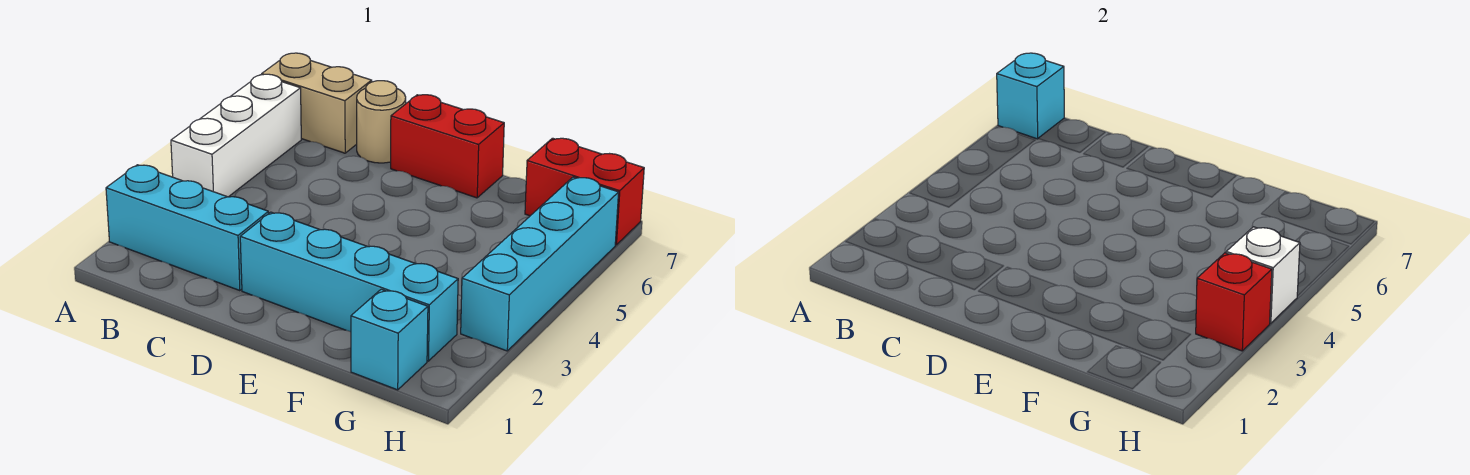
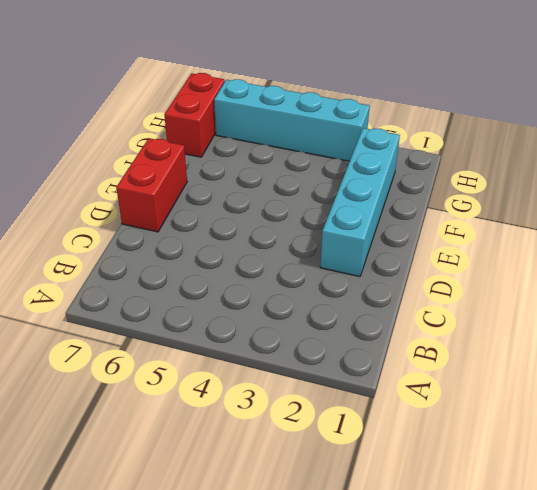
none -> cyan brick A2:C2 level 1
none -> white brick A4:A6 level 1
none -> tan brick A7:B7 level 1

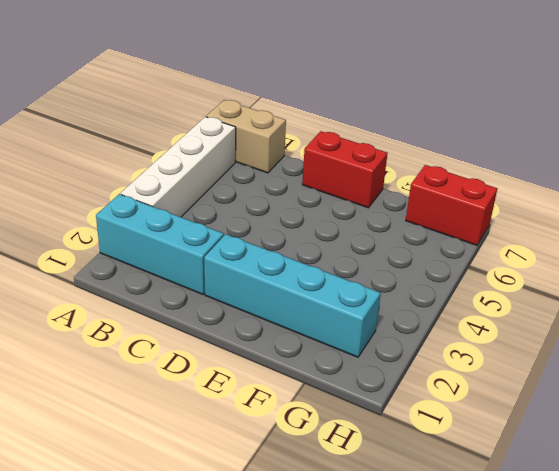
white brick A3:A6 level 1 -> white brick A4:A6 level 1
none -> tan round brick C7 level 1
none -> cyan brick G1 level 1
none -> cyan brick H3:H6 level 1

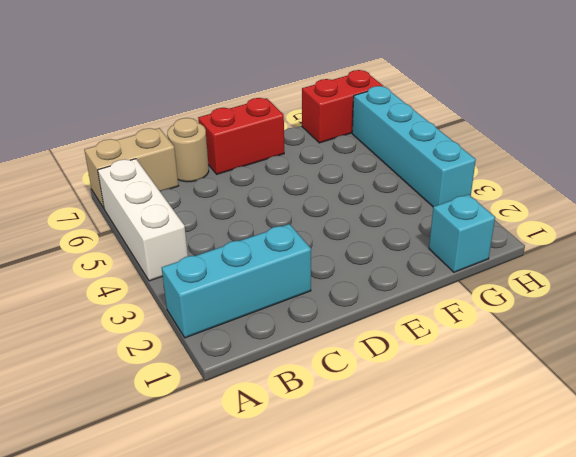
none -> cyan brick D2:G2 level 1
none -> cyan brick A7 level 2
none -> red brick H3 level 2

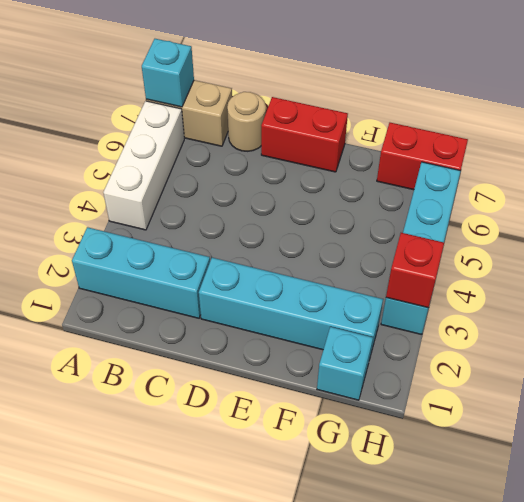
none -> white brick H4 level 2

